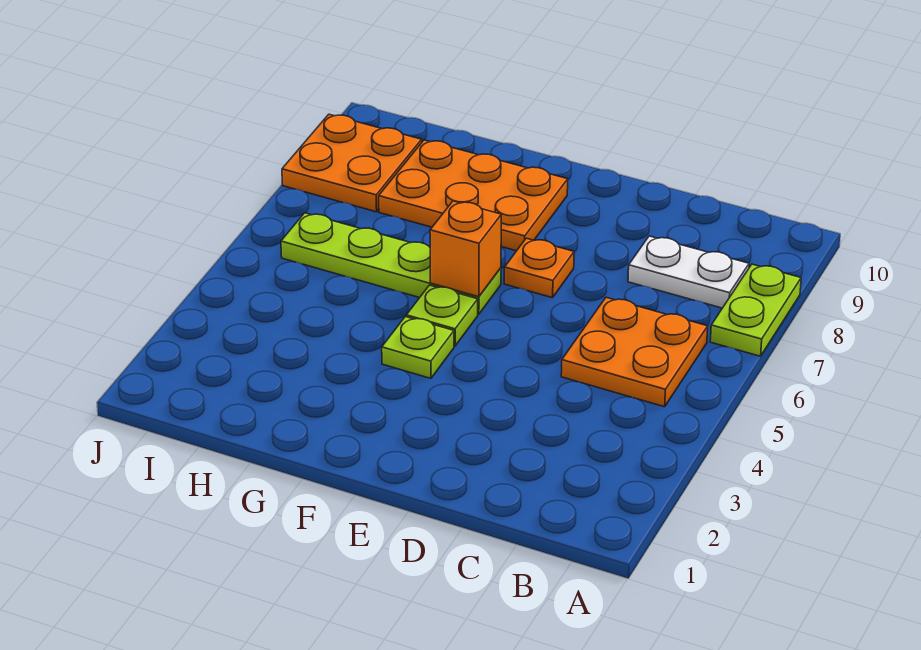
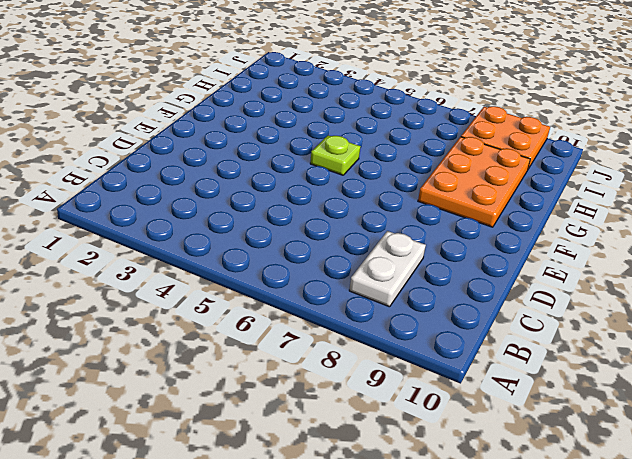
none -> lime plate A7:A8 level 1
none -> orange plate B5:C6 level 1

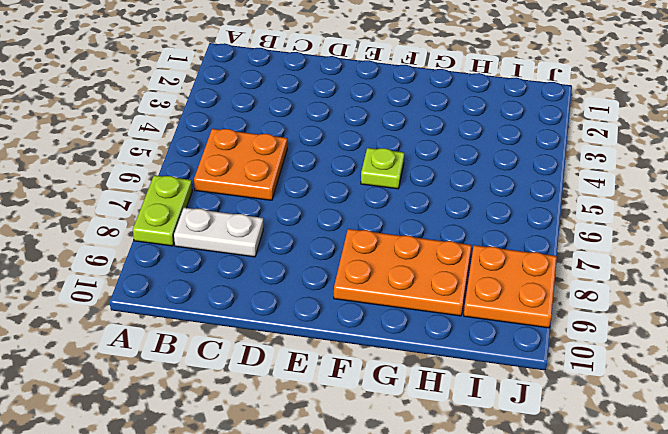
none -> orange plate E7 level 1
none -> lime plate F4 level 1

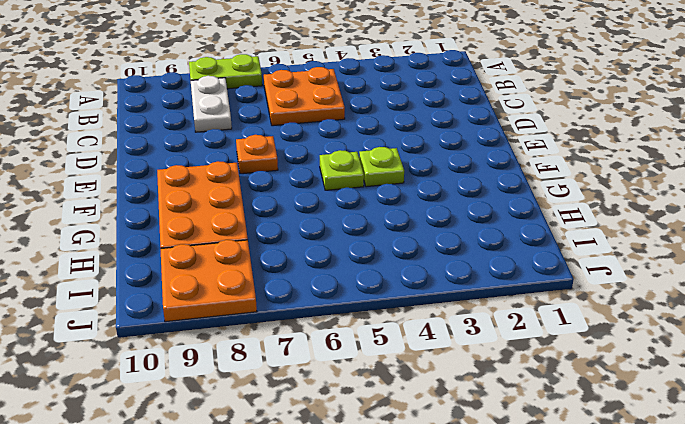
none -> lime plate F6:I6 level 1
none -> orange brick F6 level 2

